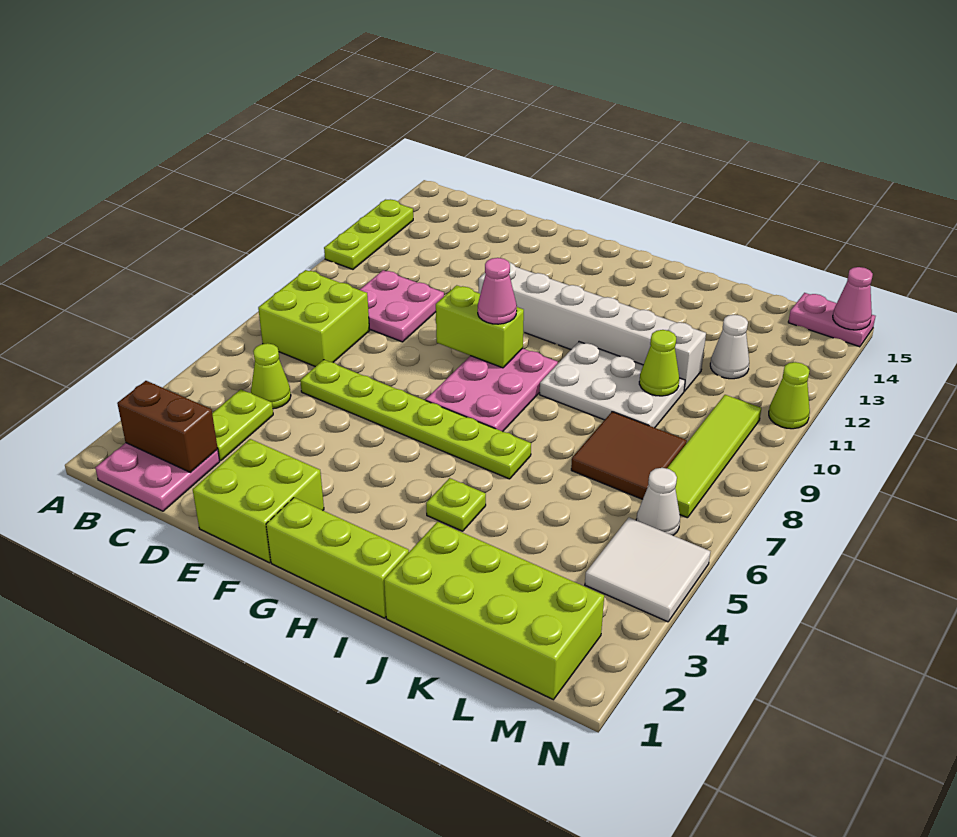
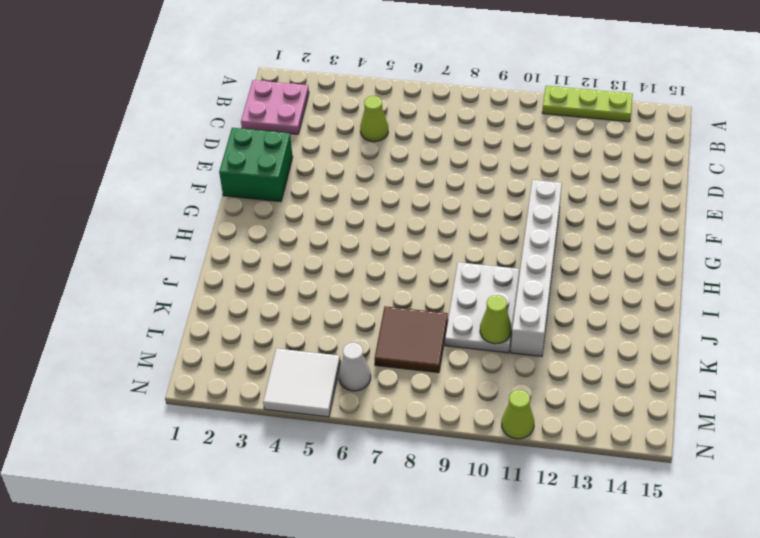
green brick E1:F2 level 1 -> lime brick E1:F2 level 1
none -> lime brick B7:C8 level 1
none -> lime plate C3:C4 level 1
none -> pink plate C9:D10 level 1

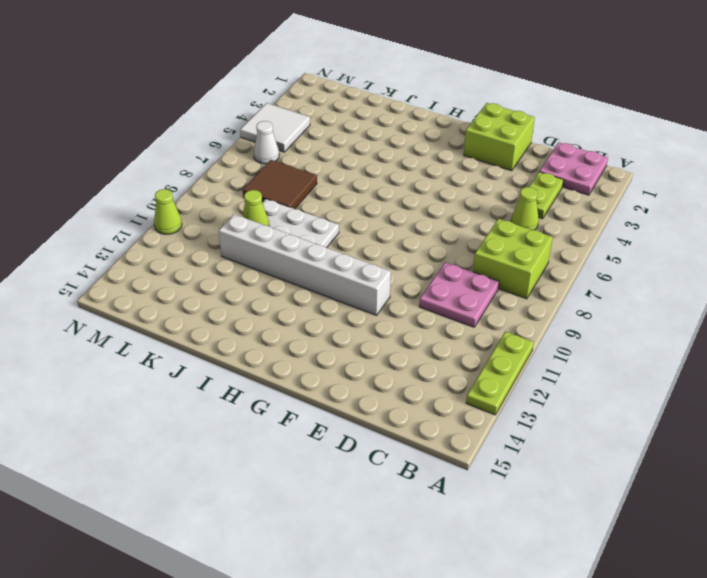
none -> lime plate D6:I6 level 1
none -> lime brick G1:I1 level 1
none -> pink plate G7:H9 level 1

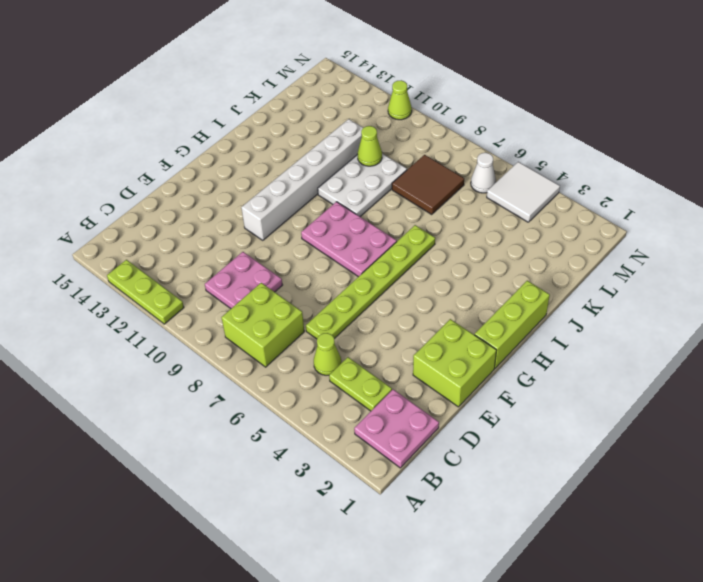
none -> lime plate I4 level 1
none -> lime brick J1:M2 level 1
none -> white cone L12 level 1

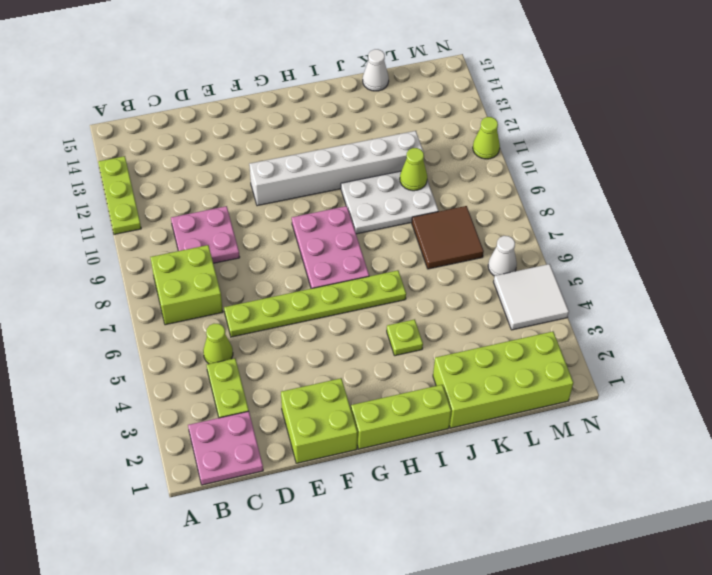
white cone K15 level 1 -> white cone L12 level 1
none -> lime tile M7:M10 level 1
none -> pink plate M15:N15 level 1
none -> brown brick B2:C2 level 2

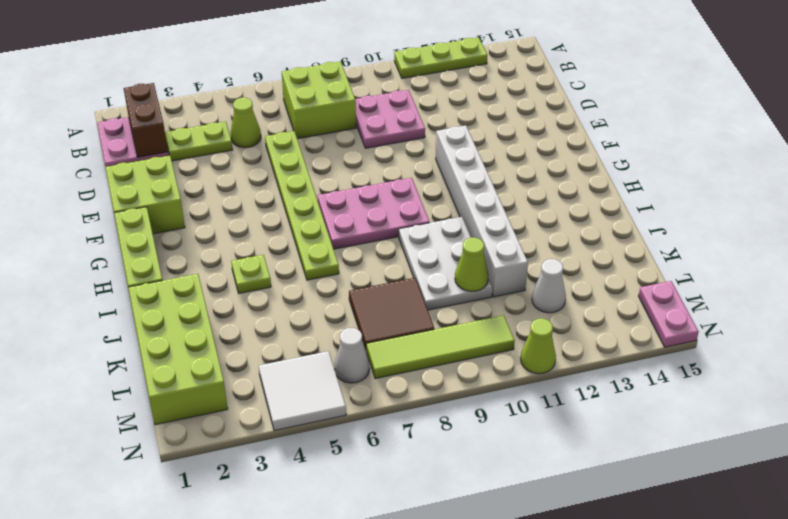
none -> lime brick F9:G9 level 2
none -> pink cone N15 level 2
none -> pink cone G9 level 3

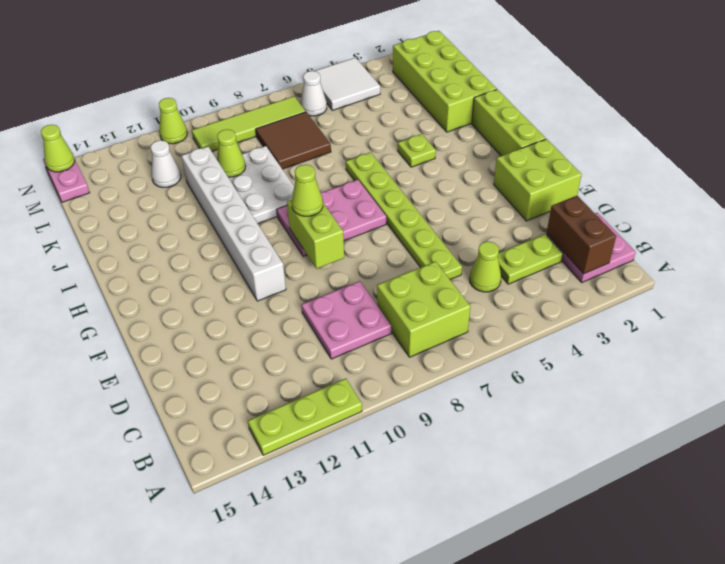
lime cone G9 level 3 -> pink cone G9 level 3
lime cone N15 level 2 -> pink cone N15 level 2

